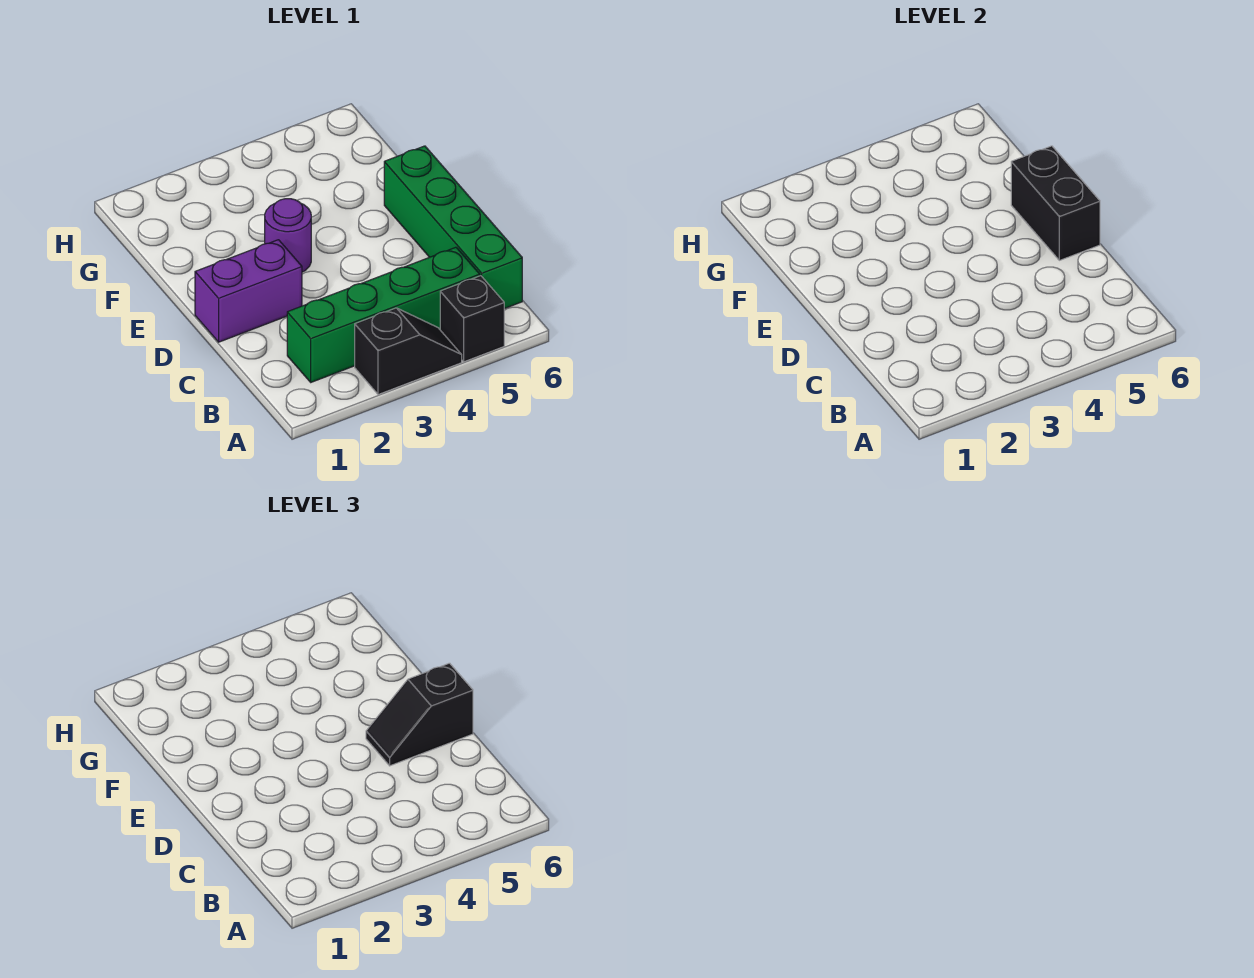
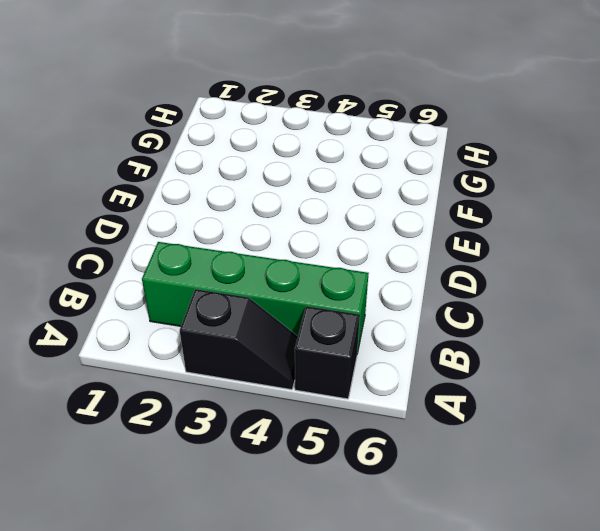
none -> green brick B6:E6 level 1
none -> purple brick D1:D2 level 1

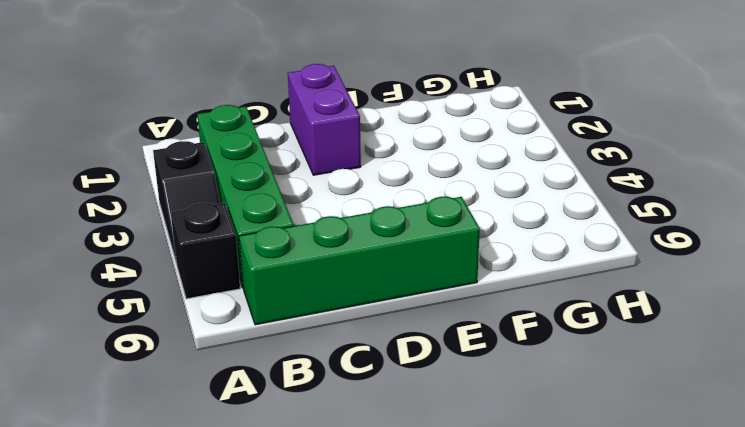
none -> purple round brick E3 level 1
none -> black brick D6:E6 level 2

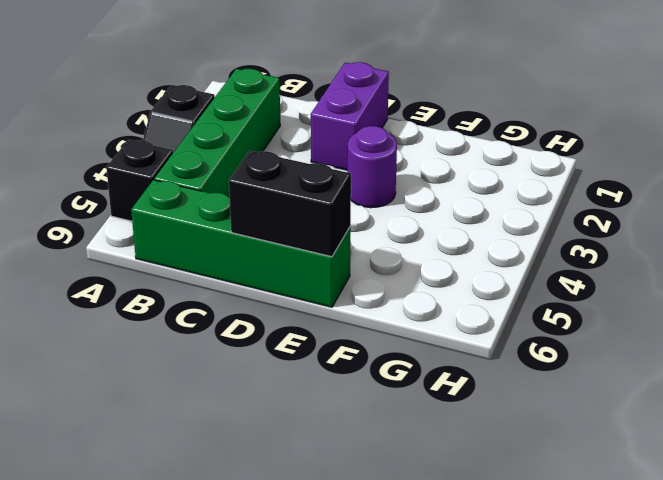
none -> black slope D5:D6 level 3 top 6

